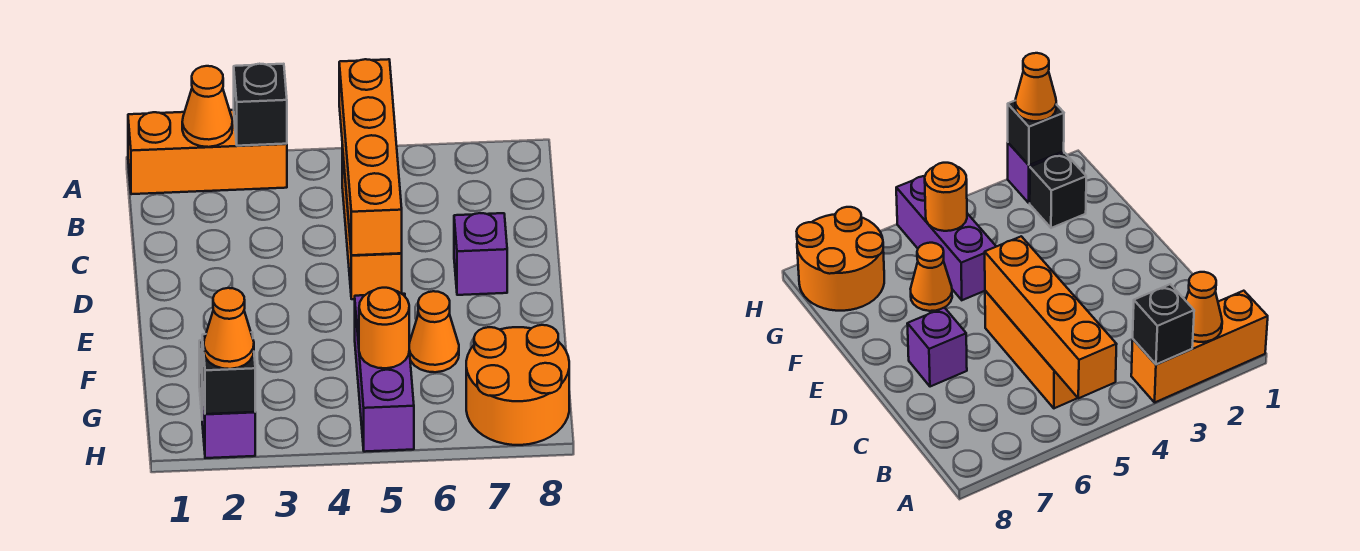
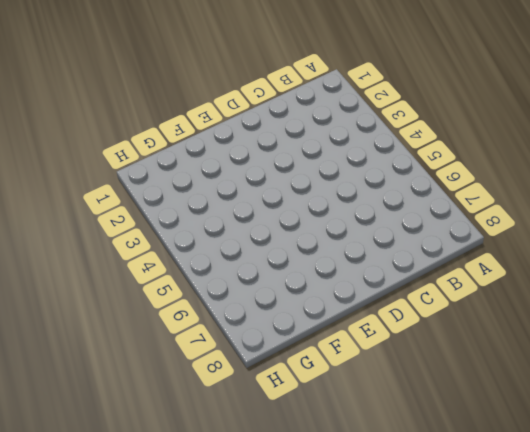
none -> orange brick A1:A3 level 1
none -> orange brick B5:D5 level 1
none -> purple brick D7 level 1

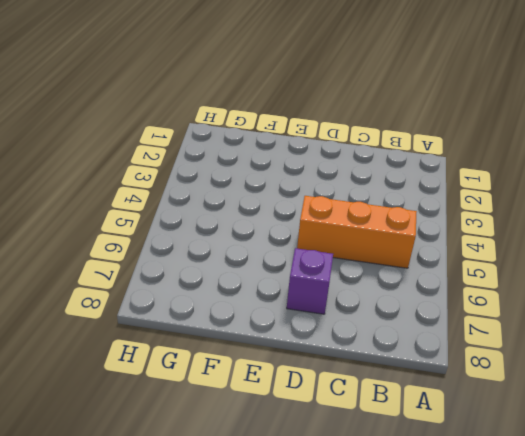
none -> orange brick A1:A3 level 1
none -> purple brick F5:H5 level 1
none -> orange cone F6 level 1

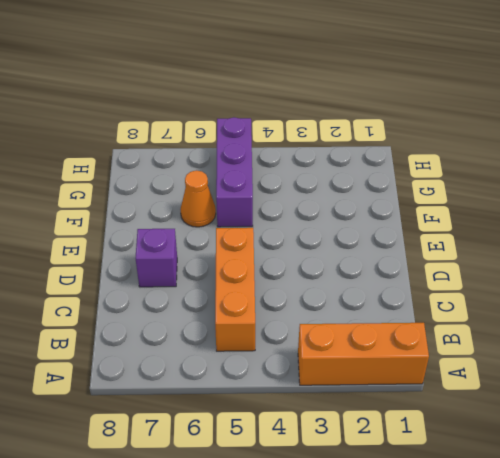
none -> black brick G2 level 1
none -> orange round brick G7:H8 level 1
none -> purple brick H2 level 1

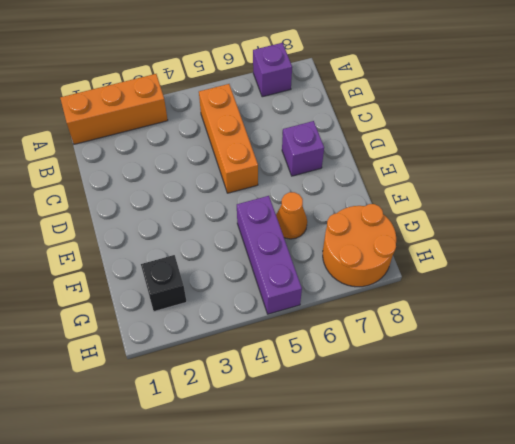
purple brick A7 level 1 -> purple brick H2 level 1
none -> orange cone A2 level 2
none -> black brick A3 level 2
none -> orange brick A5:D5 level 2

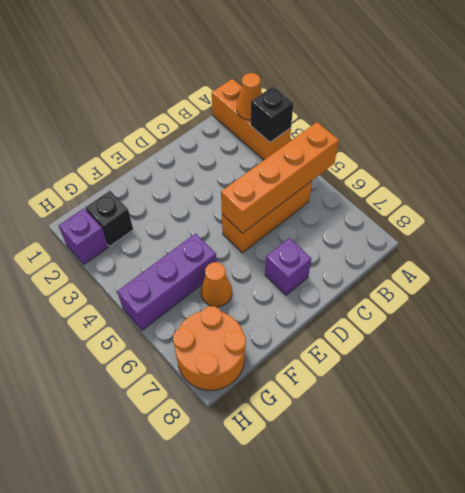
none -> orange round brick G5 level 2
none -> black brick H2 level 2
none -> orange cone H2 level 3

